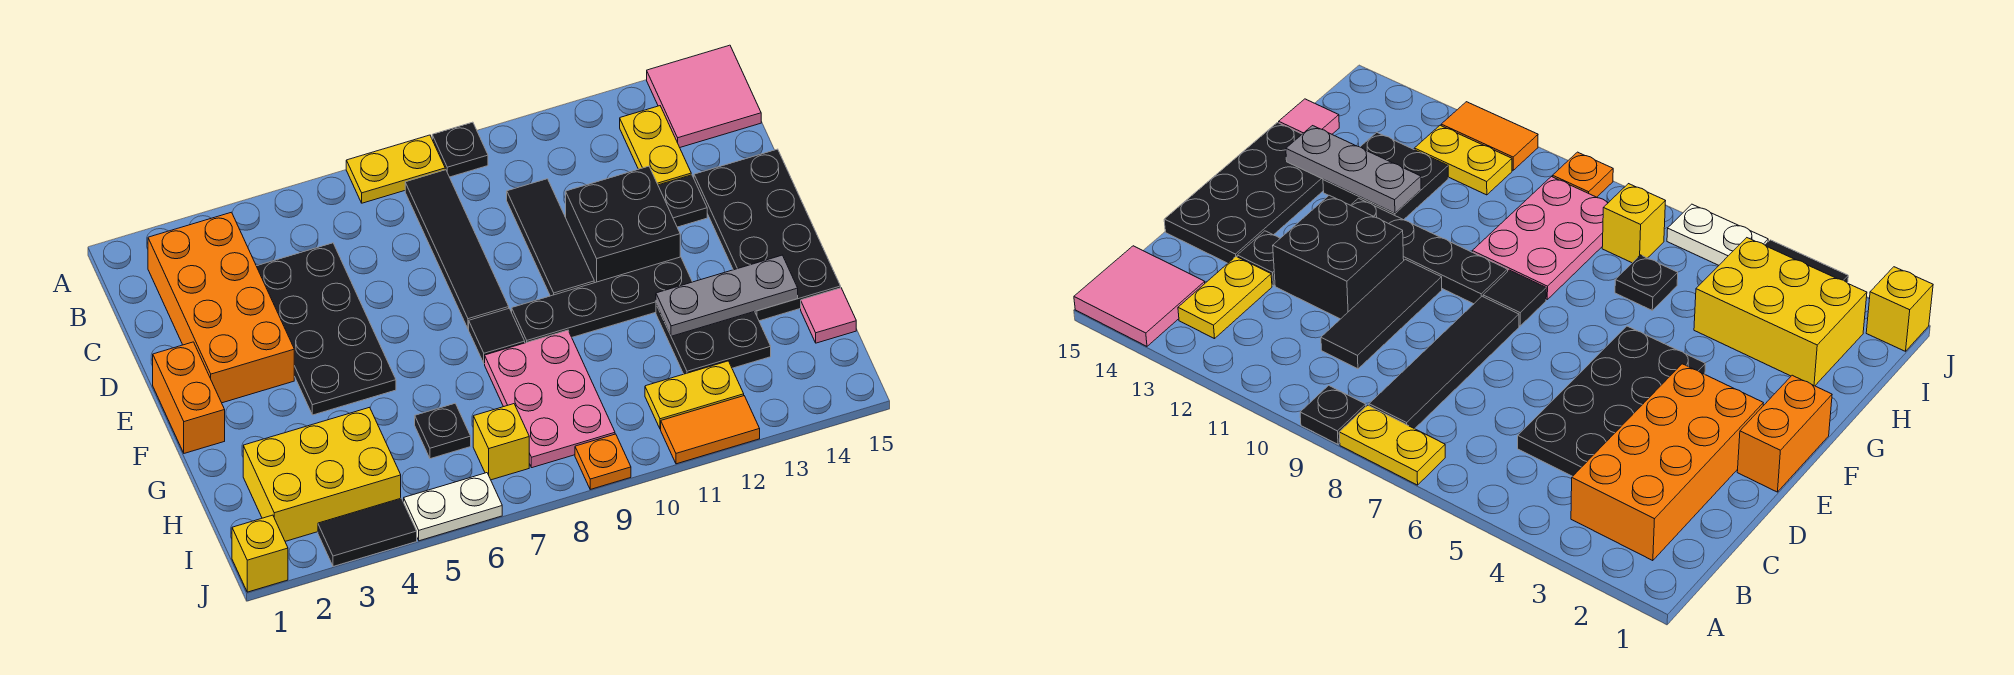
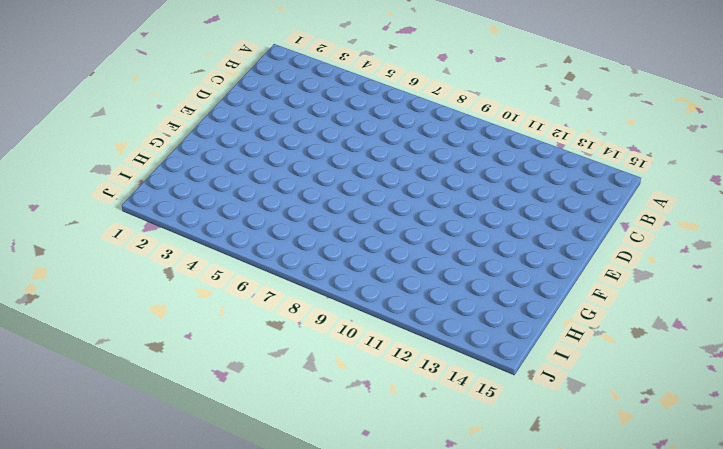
none -> yellow plate A7:A8 level 1
none -> black plate A9 level 1
none -> pink tile A14:B15 level 1

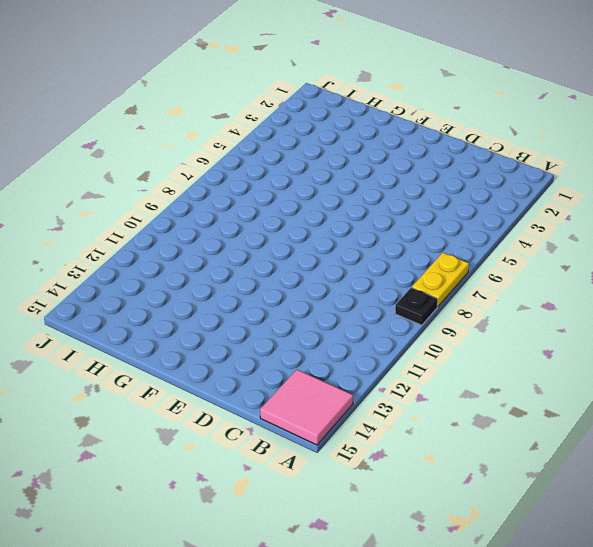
none -> orange brick B2:E3 level 1
none -> black tile B8:E8 level 1
none -> yellow plate B13:C13 level 1

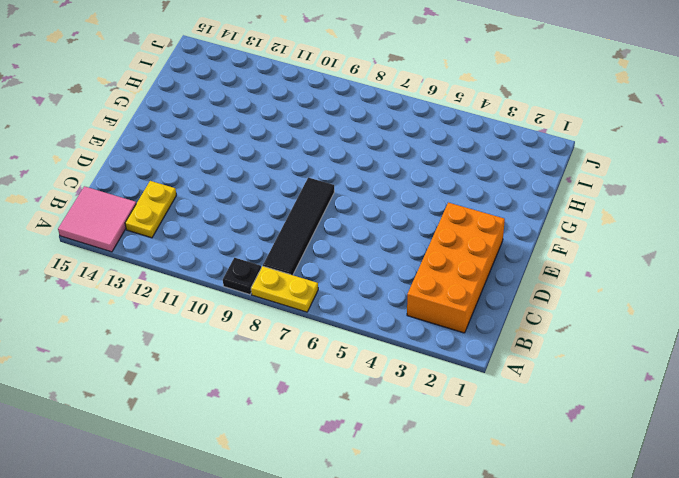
none -> black plate C4:F5 level 1
none -> black tile C10:E10 level 1
none -> black brick D11:E12 level 1

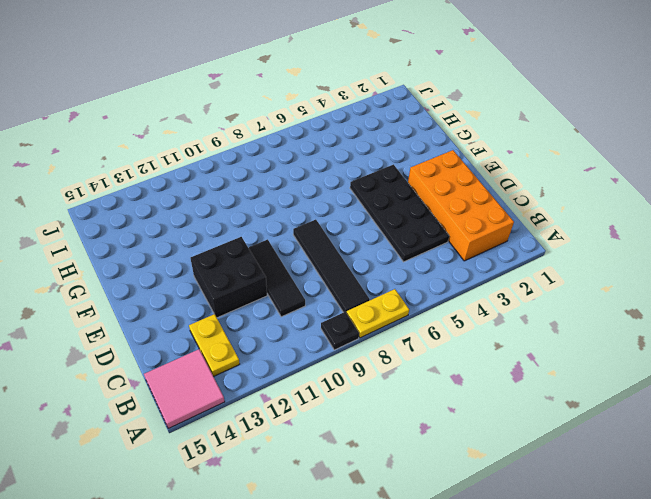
none -> black plate D13 level 1
none -> black plate D14:G15 level 1
none -> orange brick E1:F1 level 1

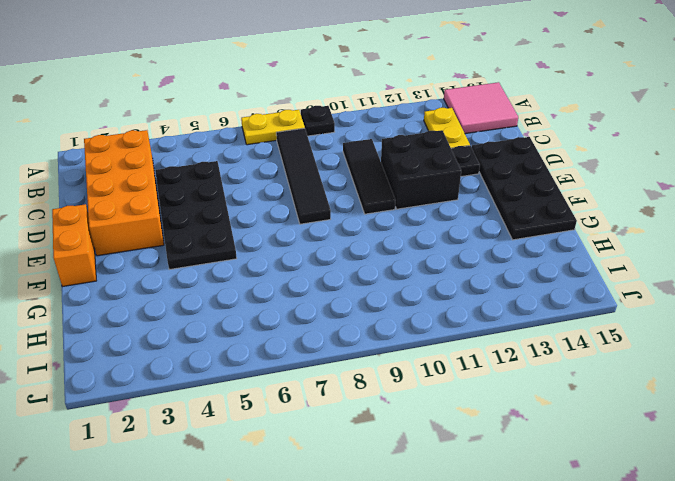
none -> black tile F8 level 1
none -> black plate F9:F12 level 1
none -> pink plate G8:I9 level 1

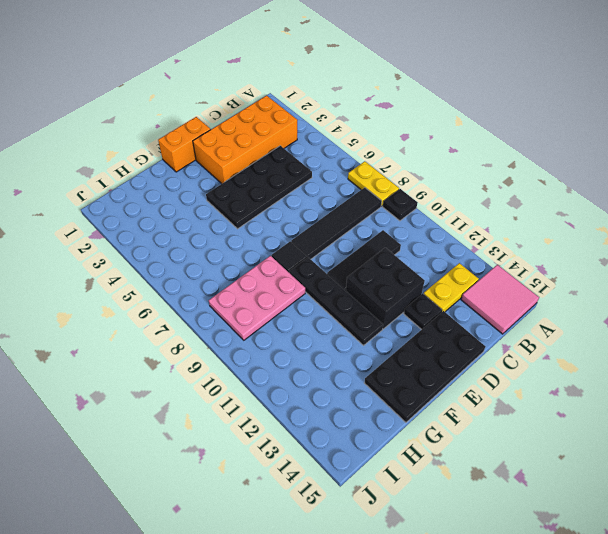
none -> black plate G12:H13 level 1
none -> yellow brick H2:I4 level 1
none -> black plate H6 level 1

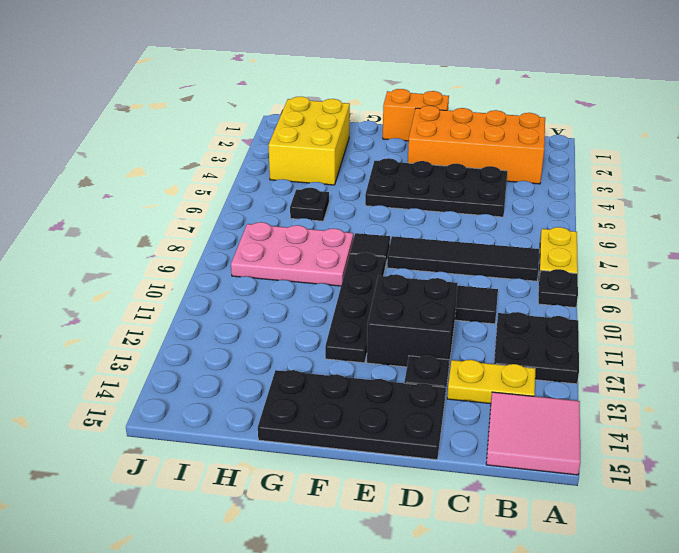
black plate A11:B12 level 1 -> black plate G12:H13 level 1
none -> pink tile H15 level 1
none -> yellow brick I7 level 1
none -> yellow plate I11:I12 level 1

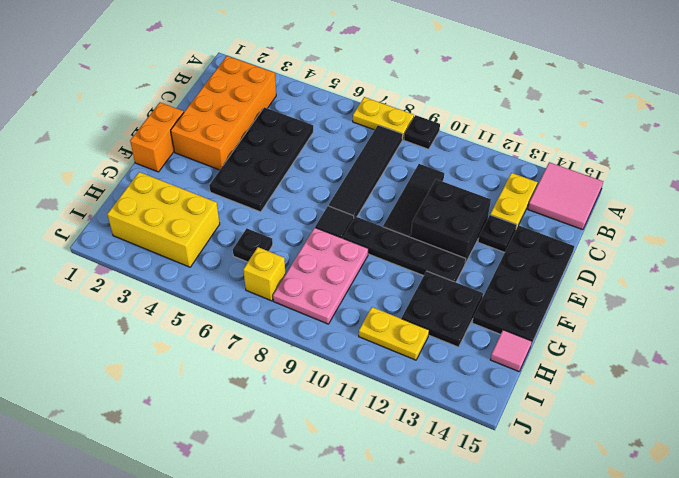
none -> yellow brick J1 level 1
none -> black tile J3:J4 level 1
none -> white plate J5:J6 level 1

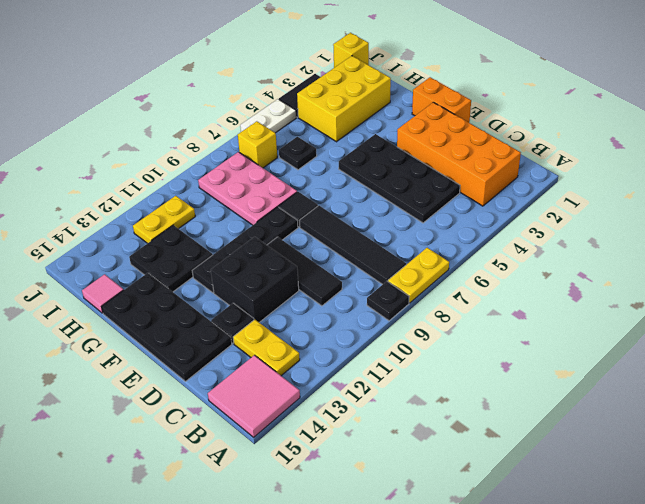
none -> orange plate J9 level 1
none -> orange tile J11:J12 level 1
none -> grey plate G12:G14 level 2

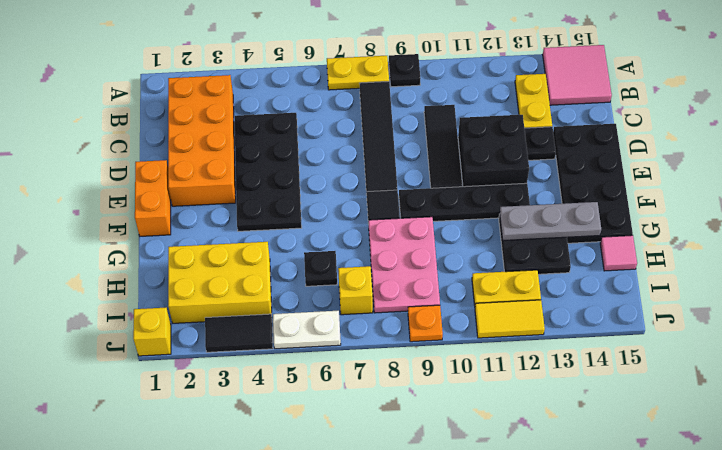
yellow tile J11:J12 level 1 -> orange tile J11:J12 level 1

